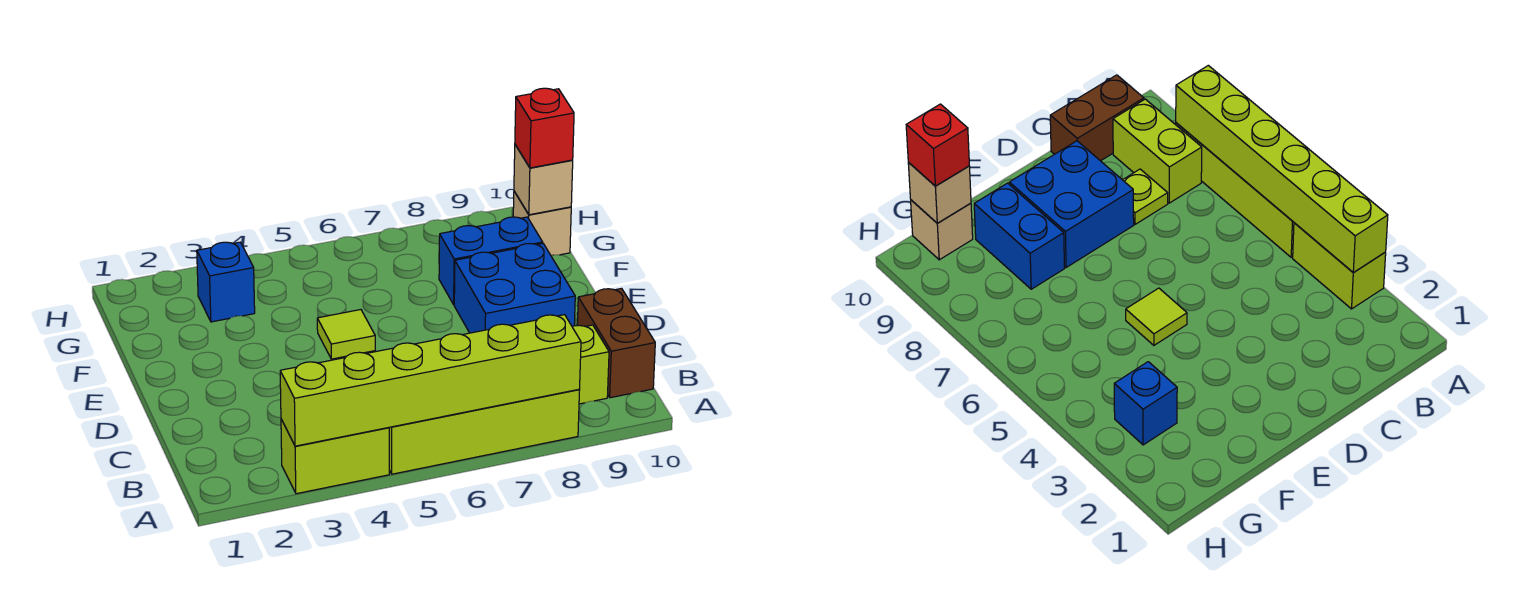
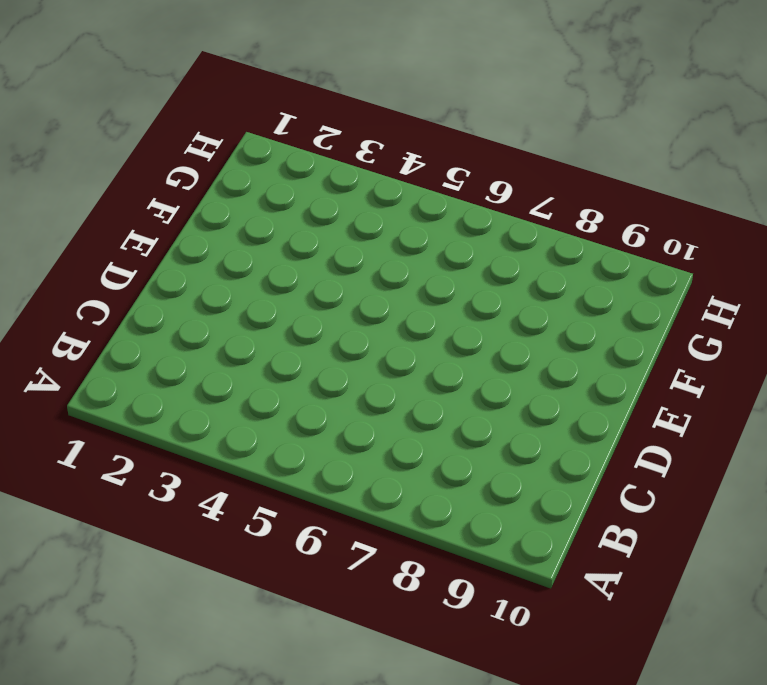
none -> lime brick A3:A4 level 1
none -> lime brick A5:A8 level 1
none -> lime brick B8:B9 level 1

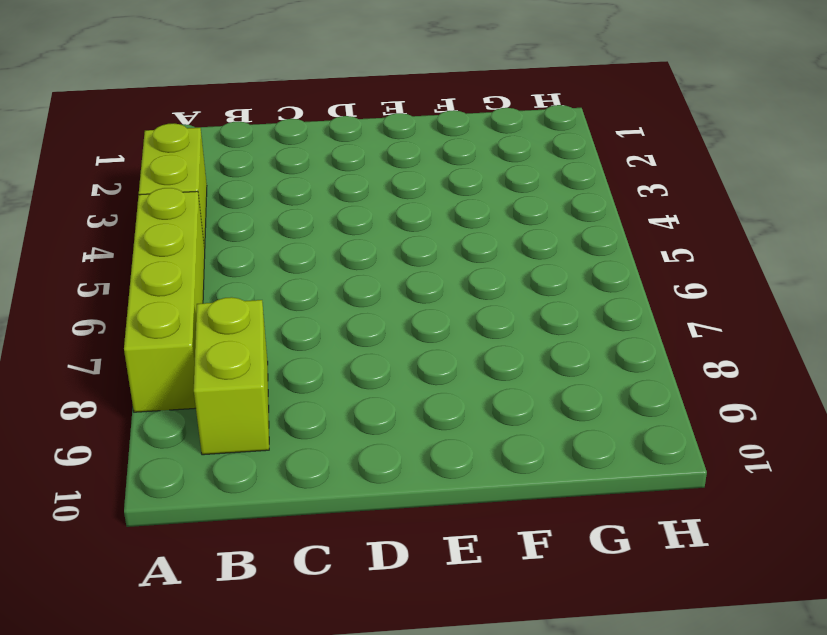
none -> brown brick B10:C10 level 1
none -> lime plate C8 level 1
none -> blue brick D8:E9 level 1

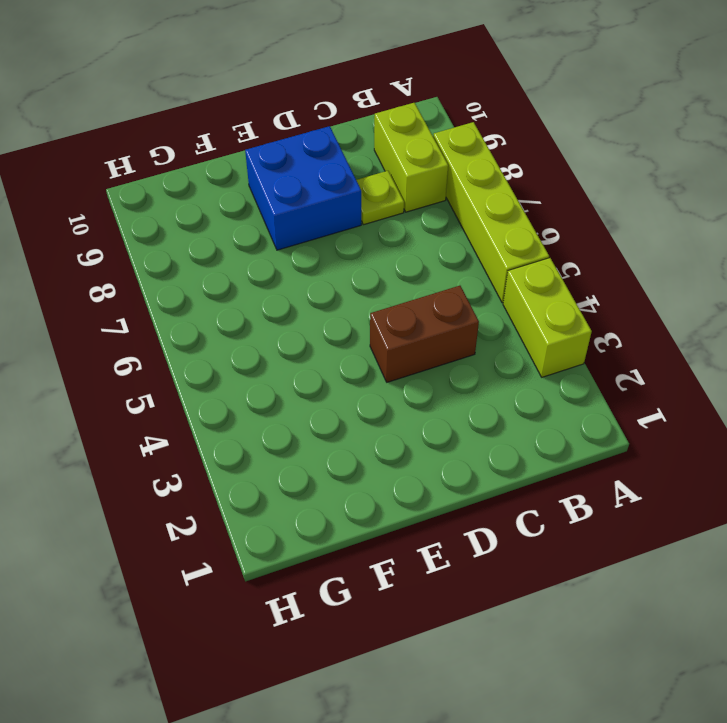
brown brick C4:D4 level 1 -> brown brick B10:C10 level 1
none -> lime tile E5 level 1
none -> blue brick F8:F9 level 1
none -> blue brick G3 level 1

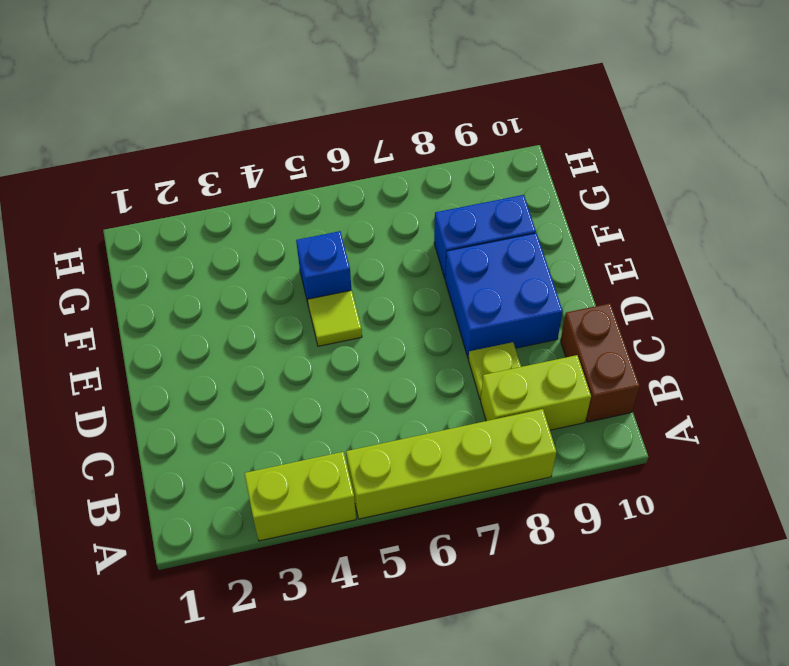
blue brick F5 level 1 -> blue brick G3 level 1
none -> tan brick G10 level 1
none -> lime brick A3:A8 level 2
none -> tan brick G10 level 2

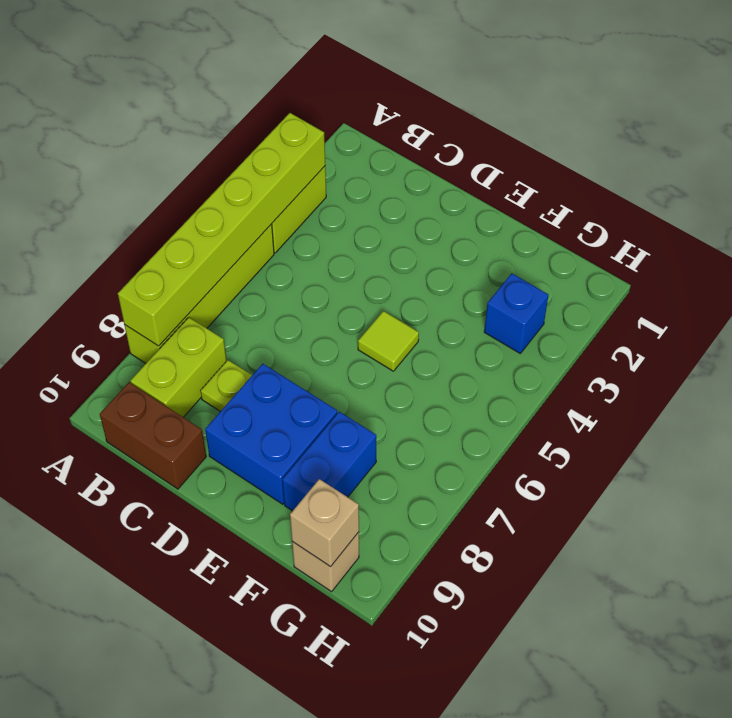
none -> red brick G10 level 3

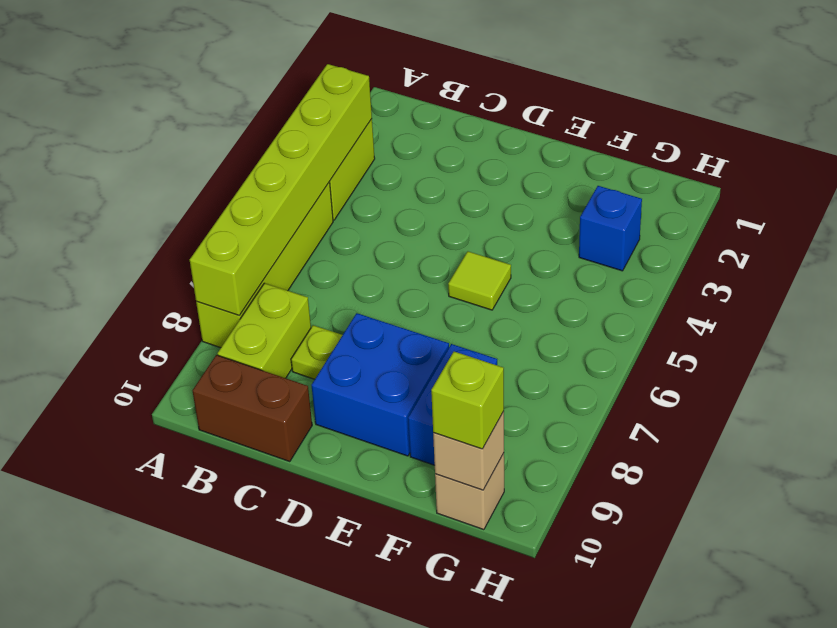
lime brick G10 level 3 -> red brick G10 level 3

